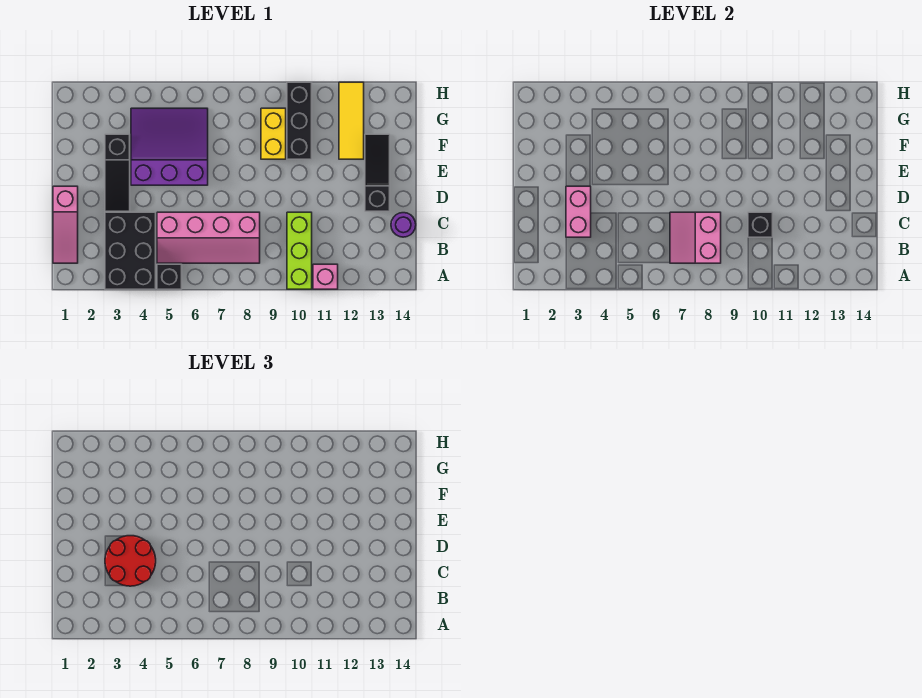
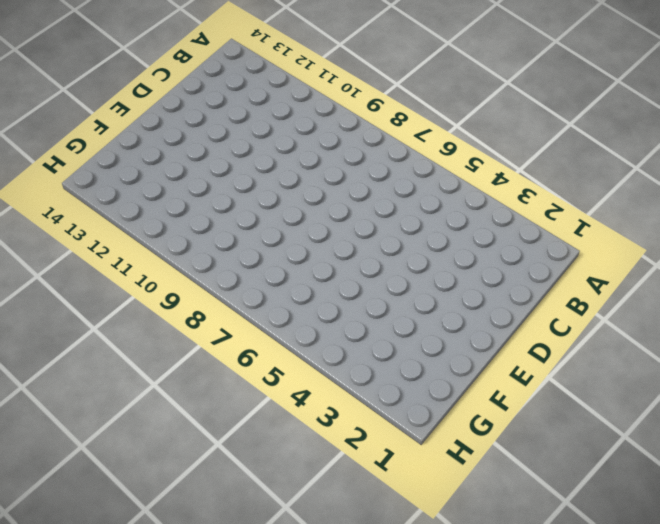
none -> black brick A3:C4 level 1
none -> black brick A5 level 1
none -> lime brick A10:C10 level 1

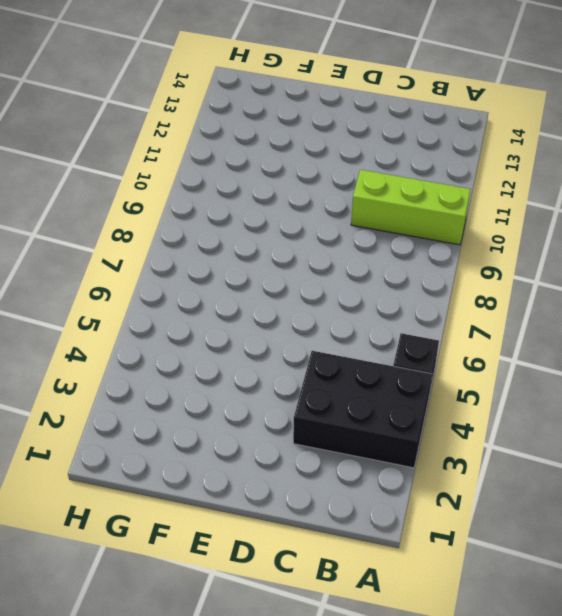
none -> pink brick A11 level 1
none -> pink slope B1:D1 level 1 top D
none -> pink slope B5:C8 level 1 top C

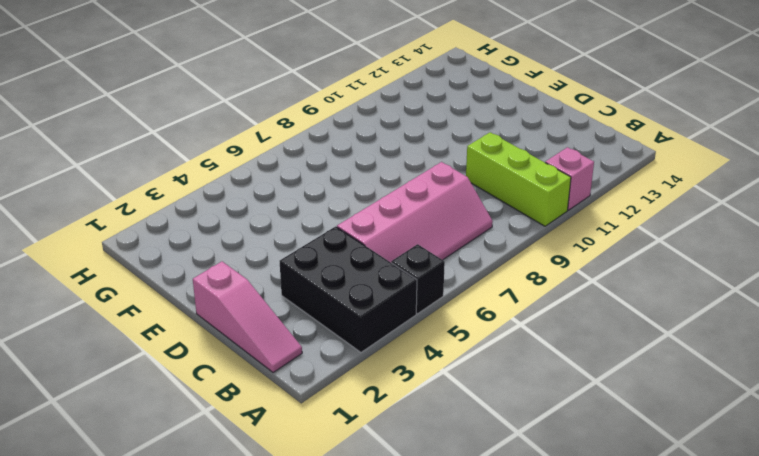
none -> purple round brick C14 level 1
none -> black slope D3:F3 level 1 top F
none -> black slope D13:F13 level 1 top D

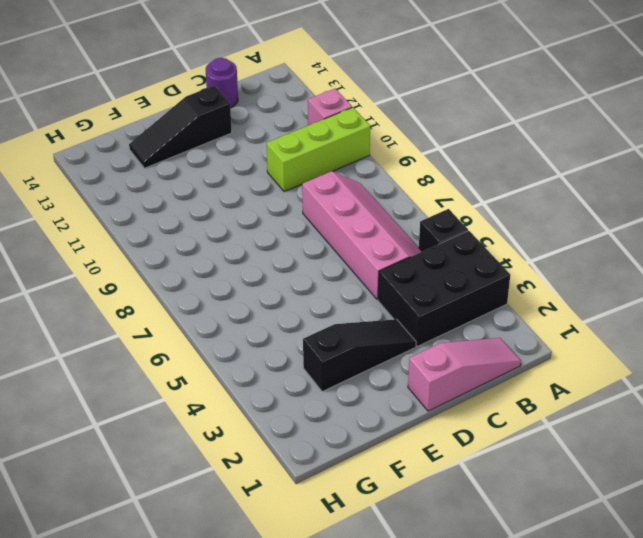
none -> purple slope E4:G6 level 1 top E
none -> yellow brick F9:G9 level 1
none -> black brick F10:H10 level 1

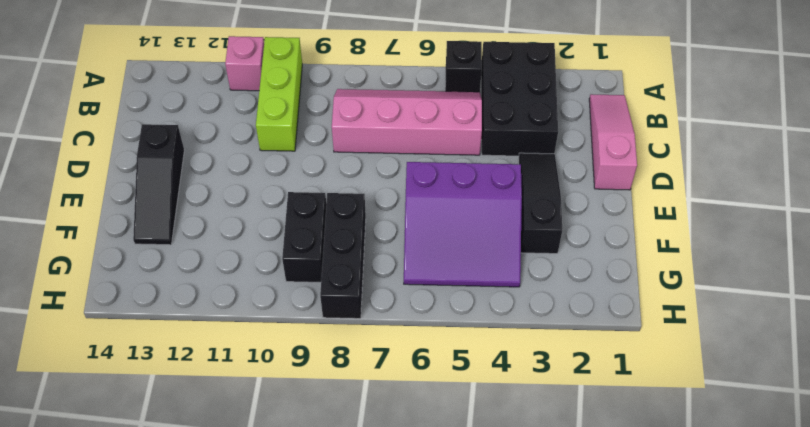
black brick F8:H8 level 1 -> black brick F10:H10 level 1
black brick F9:G9 level 1 -> yellow brick F9:G9 level 1
none -> purple round brick C14 level 1
none -> yellow tile F12:H12 level 1
none -> pink slope B7:C8 level 2 top 8

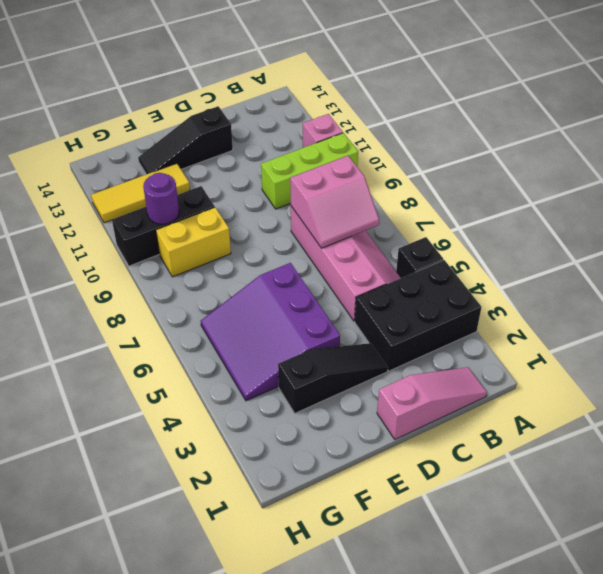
purple round brick G10 level 2 -> purple round brick C14 level 1
none -> pink brick C3:D3 level 2
none -> black brick C10 level 2
none -> red round brick C3:D4 level 3

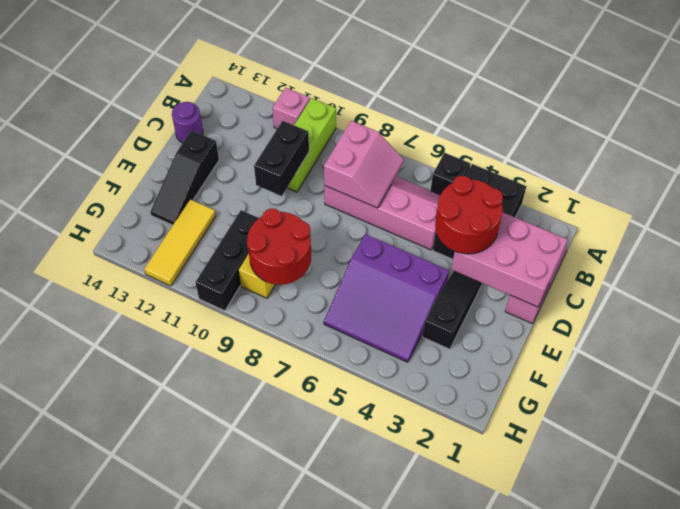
pink brick C1:D3 level 2 -> pink brick C3:D3 level 2
black brick C10:D10 level 2 -> black brick C10 level 2
red round brick F8:G9 level 2 -> none

